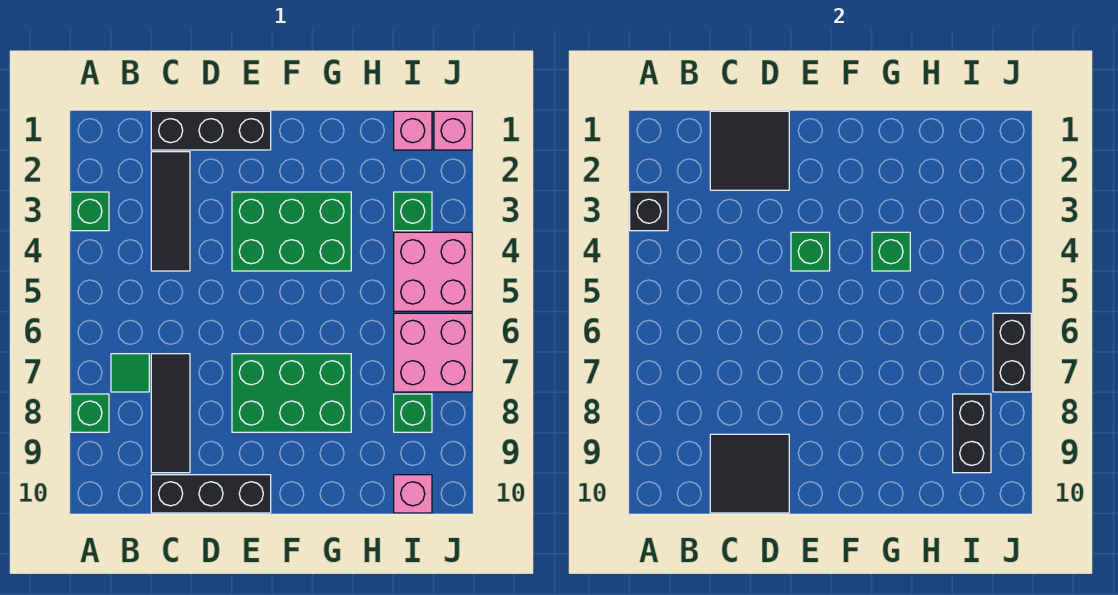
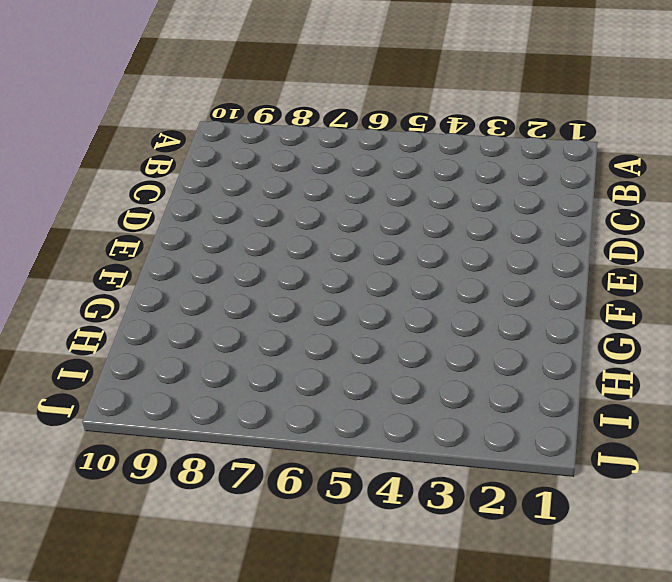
none -> green brick A3 level 1
none -> green brick A8 level 1
none -> green tile B7 level 1

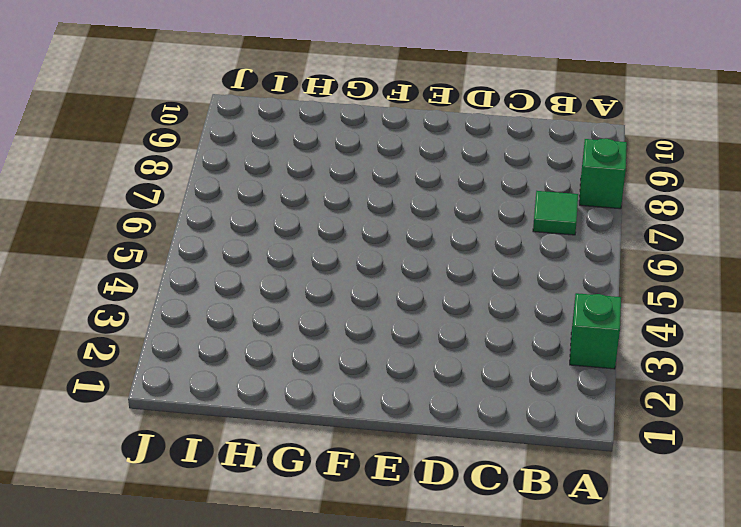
none -> black brick C1:E1 level 1
none -> black tile C2:C4 level 1
none -> black tile C7:C9 level 1

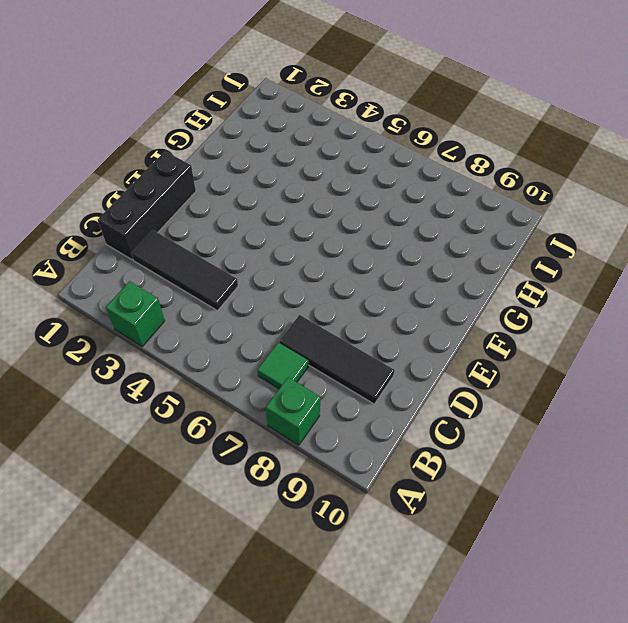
none -> black brick C10:E10 level 1
none -> green brick E3:G4 level 1
none -> green brick E7:G8 level 1

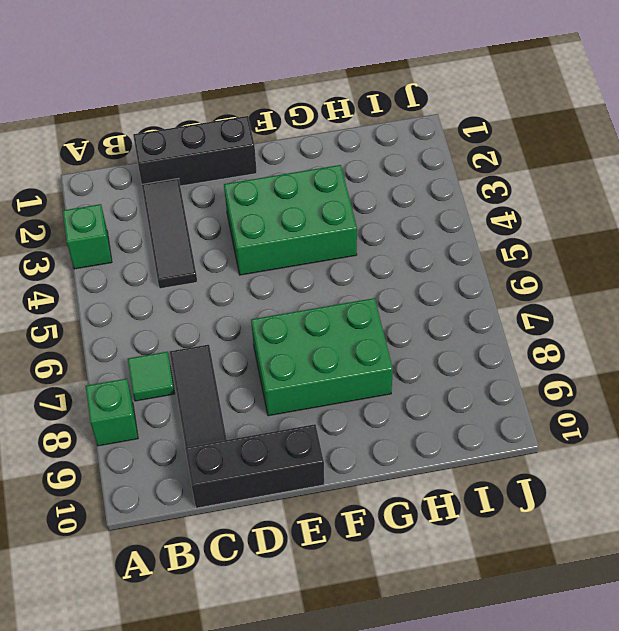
none -> pink brick I1 level 1
none -> green brick I3 level 1
none -> pink brick I4:J5 level 1

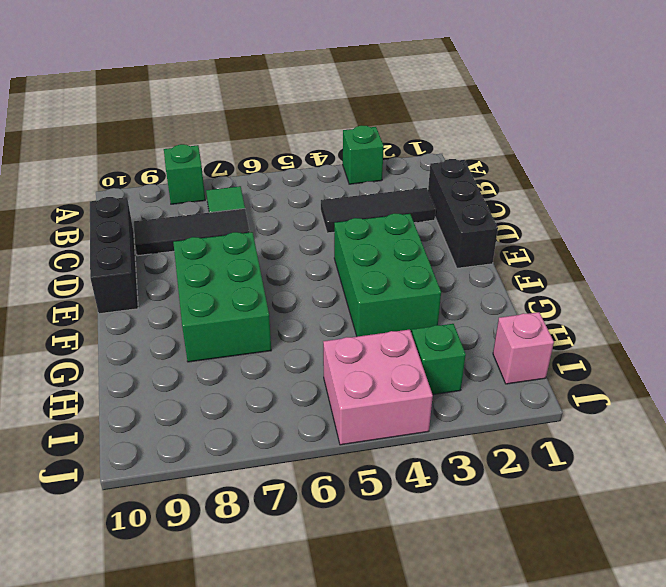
none -> pink brick I6:J7 level 1
none -> green brick I8 level 1
none -> pink brick I10 level 1

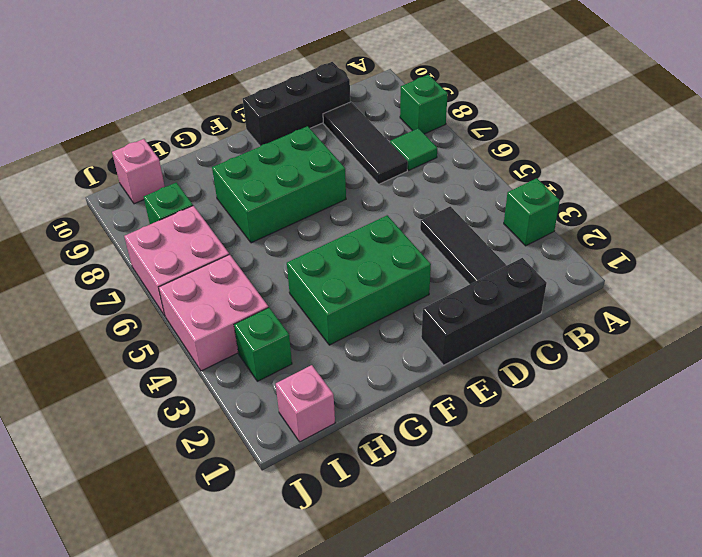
none -> pink brick J1 level 1
none -> black brick A3 level 2
none -> black tile C1:D2 level 2

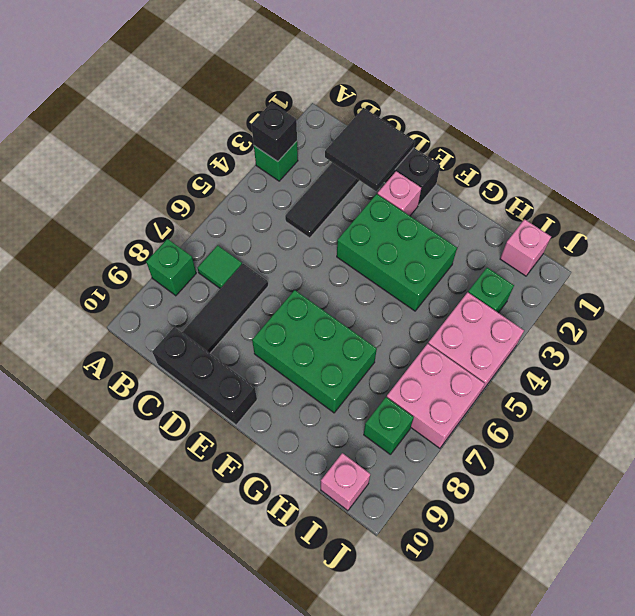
pink brick E2 level 1 -> pink brick J1 level 1
none -> black tile C9:D10 level 2
none -> green brick E4 level 2
none -> green brick G4 level 2

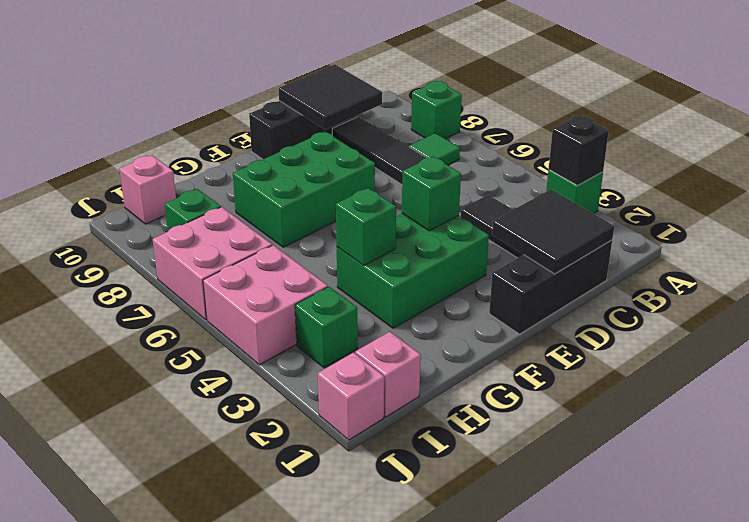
none -> black brick I8:I9 level 2
none -> black brick J6:J7 level 2

